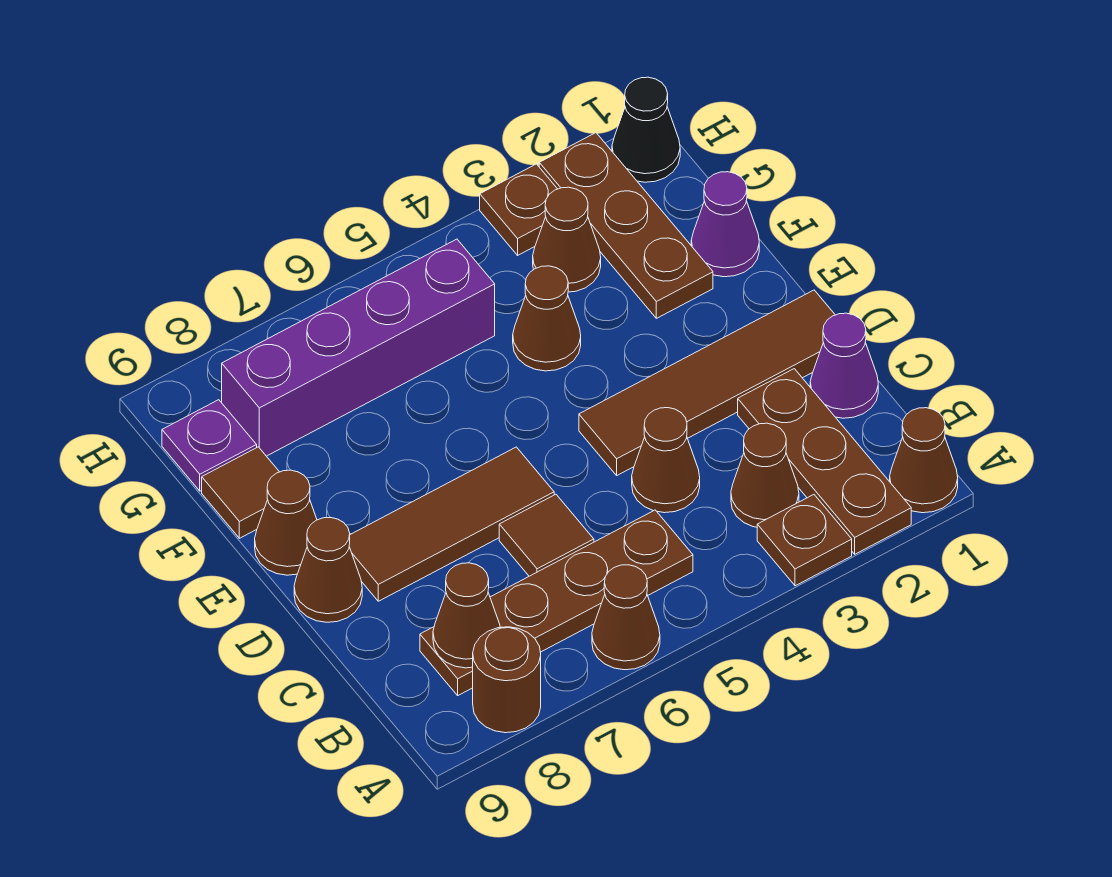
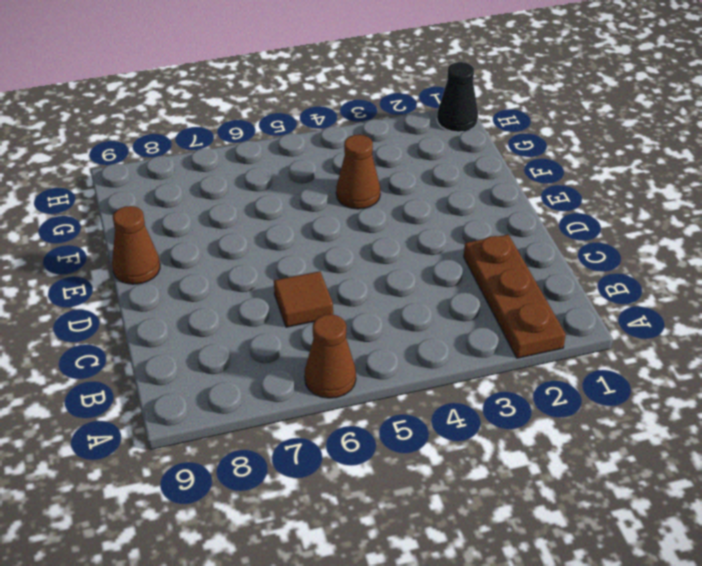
none -> brown cone A1 level 1
none -> brown plate A3 level 1
none -> brown round brick A8 level 1

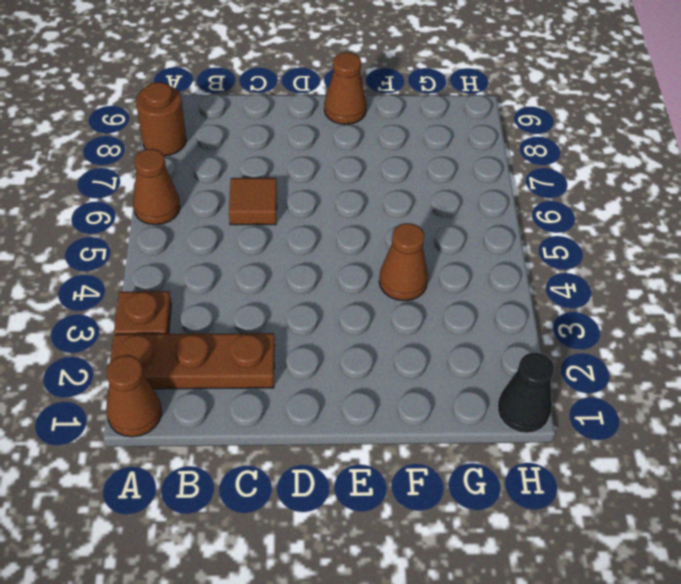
none -> brown cone B3 level 1
none -> brown plate B5:B8 level 1
none -> purple cone C1 level 1

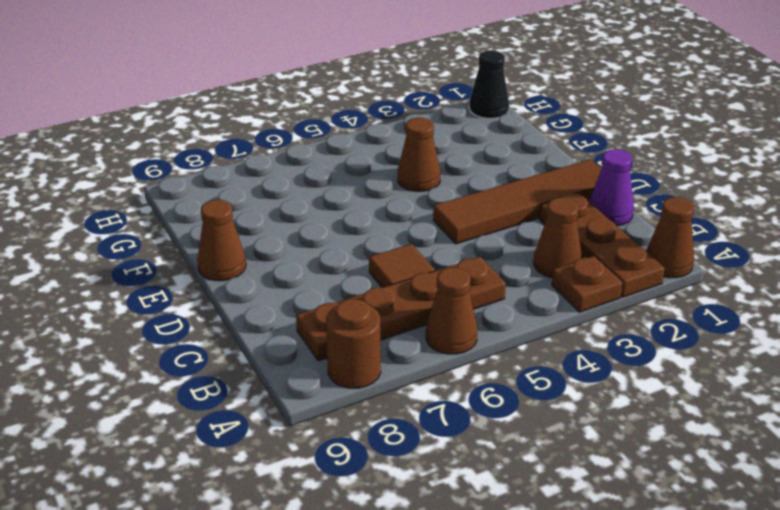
none -> brown cone C4 level 1
none -> brown tile D6:D8 level 1
none -> brown cone D9 level 1

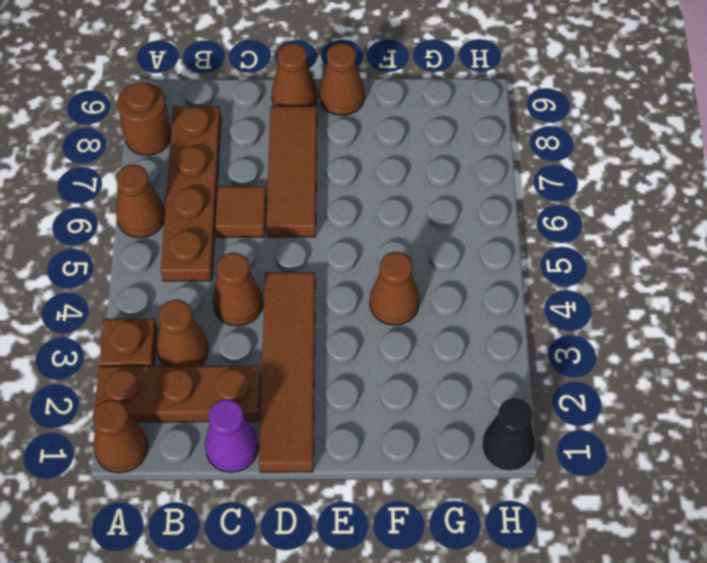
none -> purple cone F1 level 1
none -> brown plate F2:H2 level 1
none -> brown tile F9 level 1

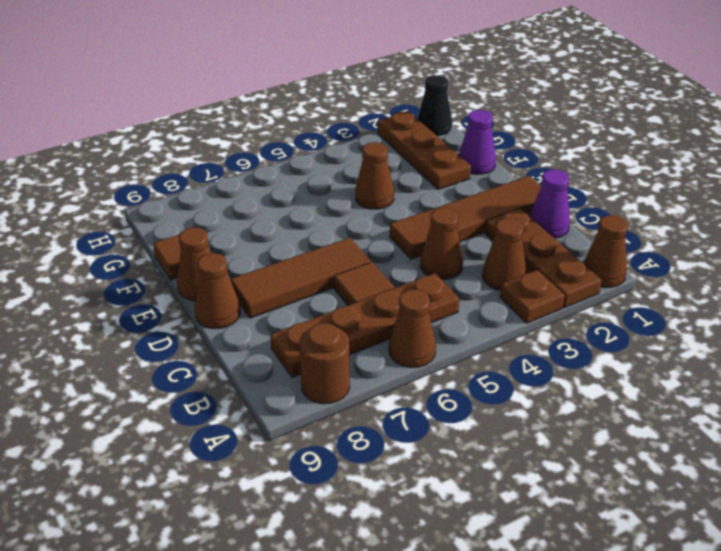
none -> brown cone G3 level 1
none -> purple brick G5:G8 level 1
none -> purple plate G9 level 1

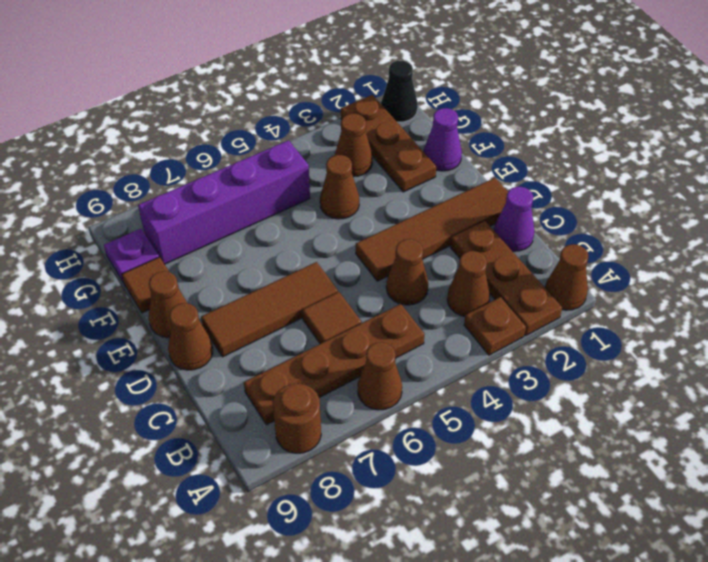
none -> brown plate H3 level 1
none -> brown cone B8 level 2

